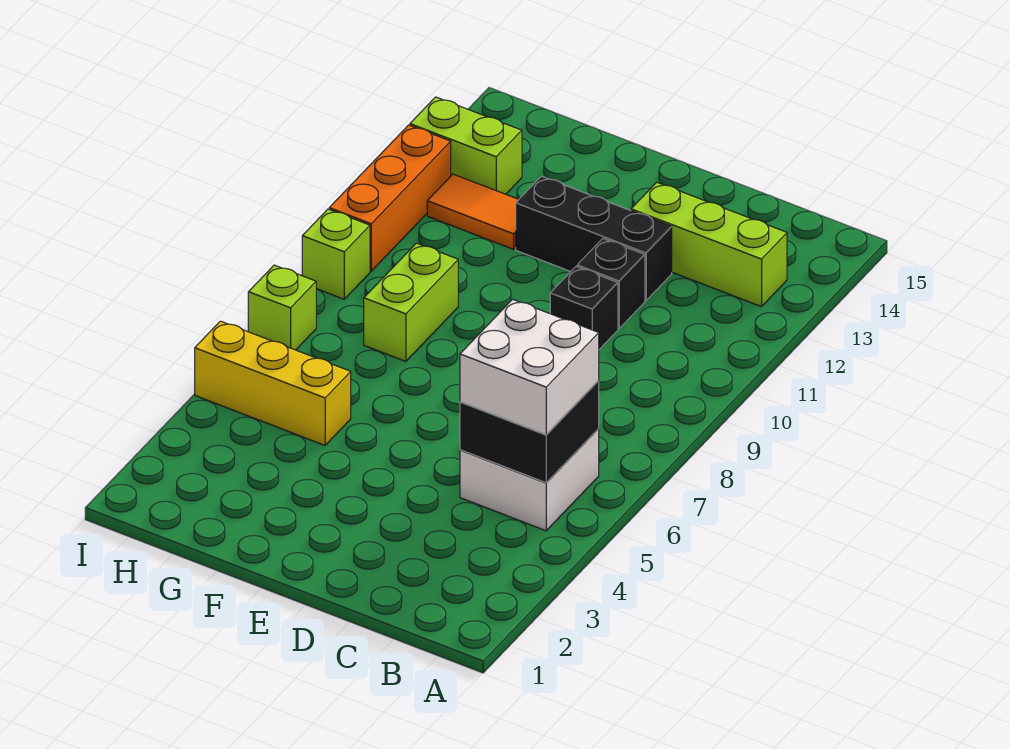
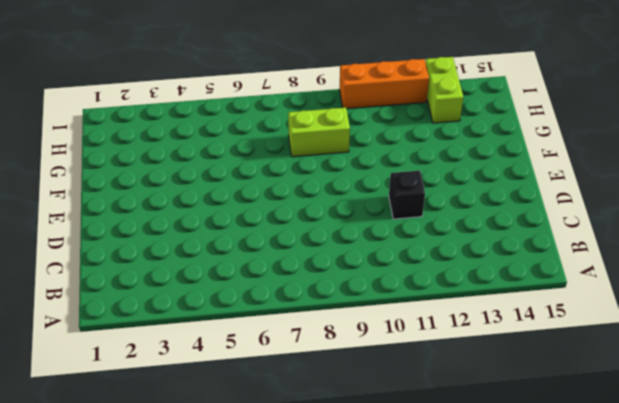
none -> white brick B5:C6 level 1
none -> lime brick B13:D13 level 1
none -> black brick D10 level 1

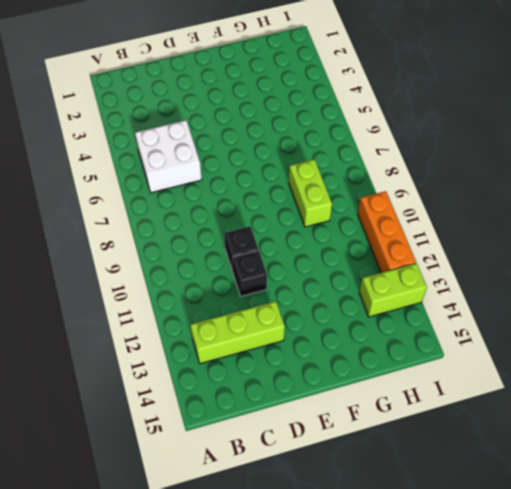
none -> black brick D12:F12 level 1
none -> yellow brick G5:I5 level 1
none -> orange tile G12:H12 level 1

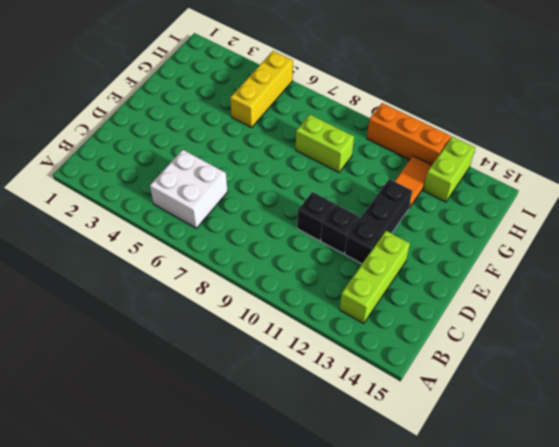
none -> lime brick I7 level 1
none -> lime brick I9 level 1
none -> black brick B5:C6 level 2

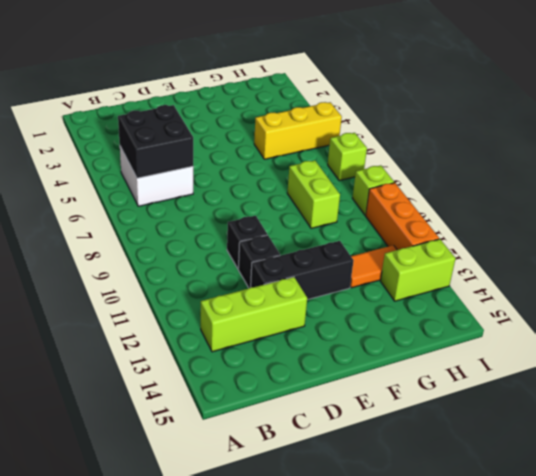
none -> white brick B5:C6 level 3

